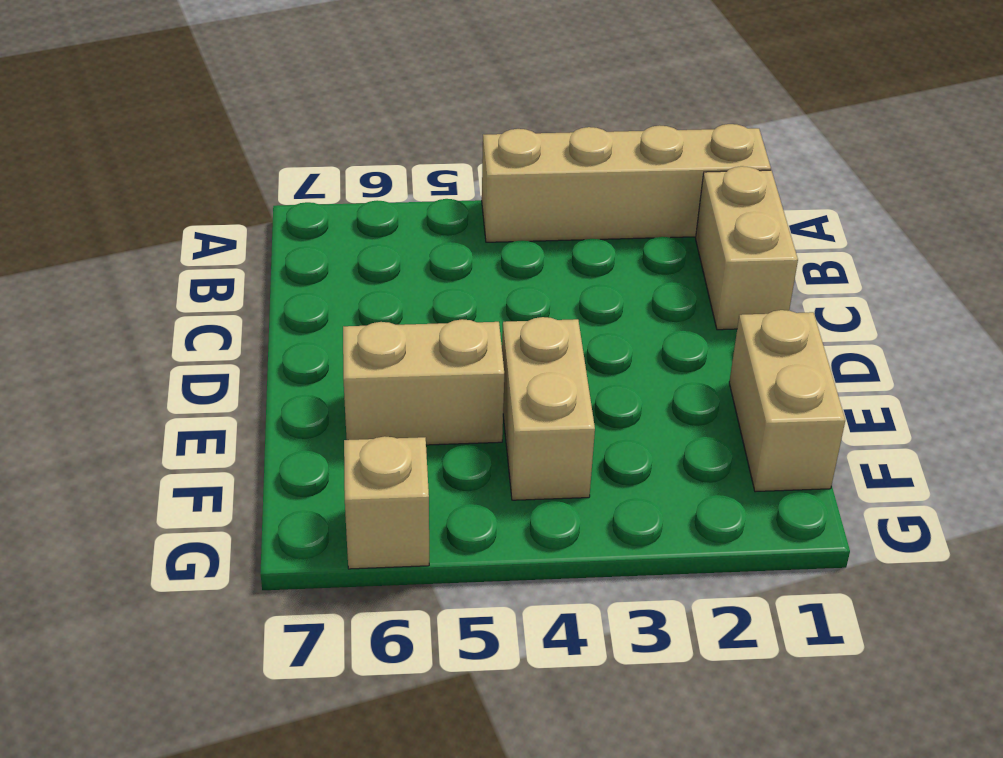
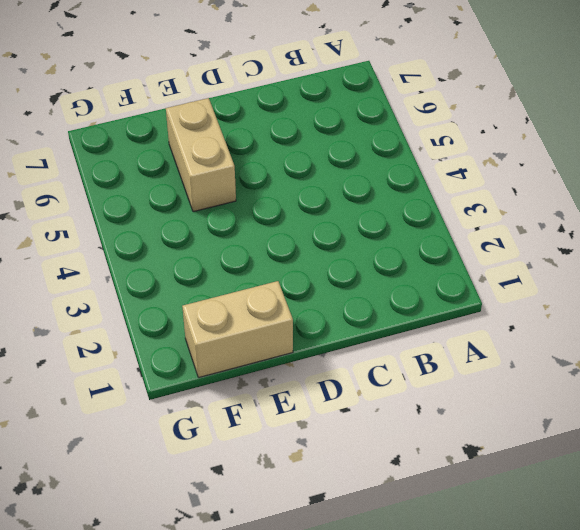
none -> tan brick A1:A4 level 1
none -> tan brick B1:C1 level 1

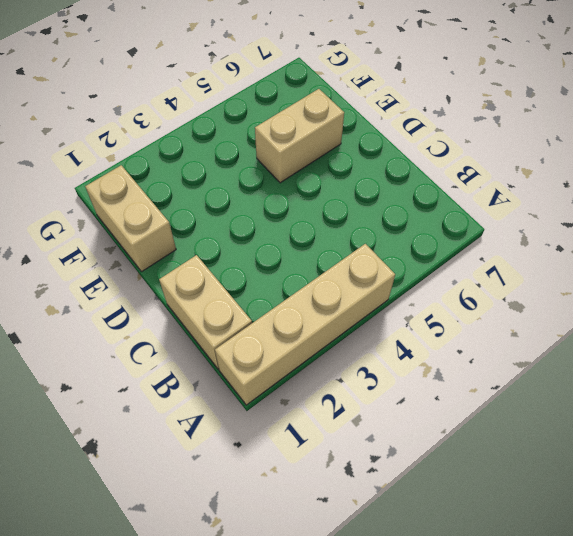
none -> tan brick E4:F4 level 1
none -> tan brick G6 level 1

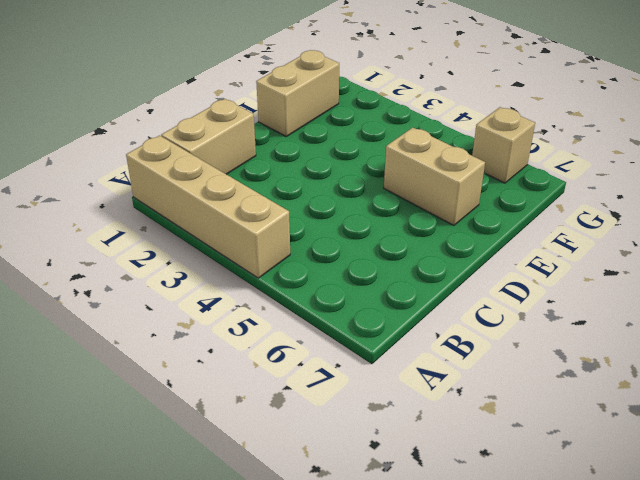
none -> tan brick E4:F4 level 1

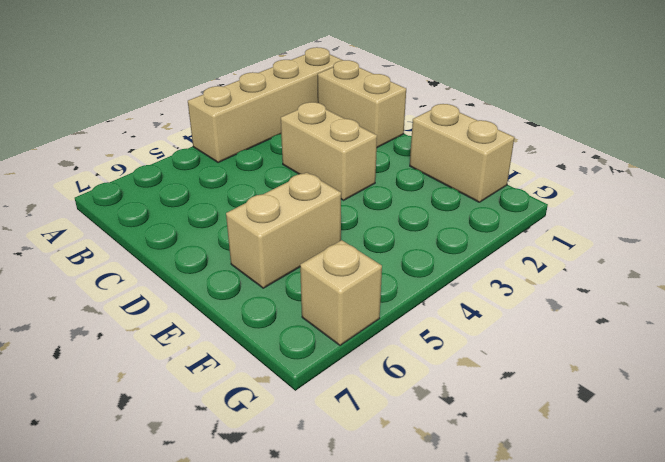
tan brick C3:D3 level 1 -> tan brick E4:F4 level 1

